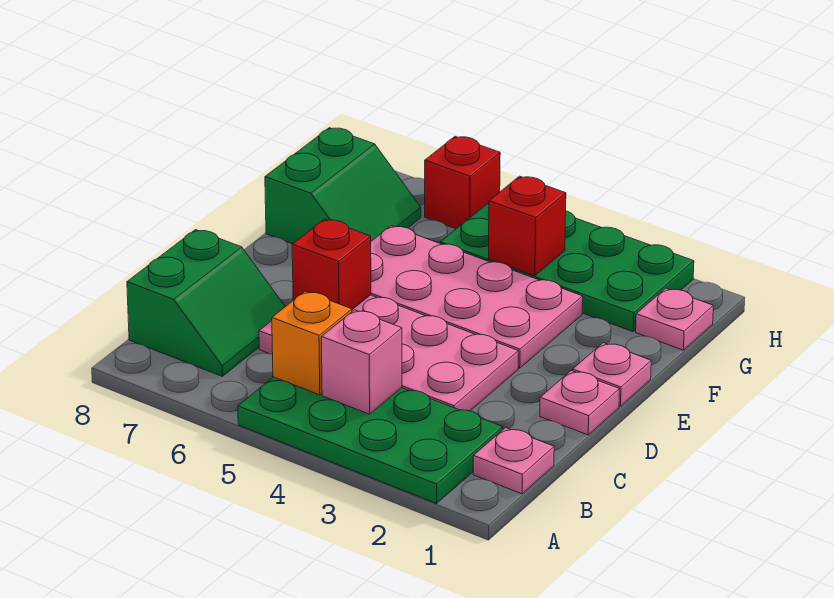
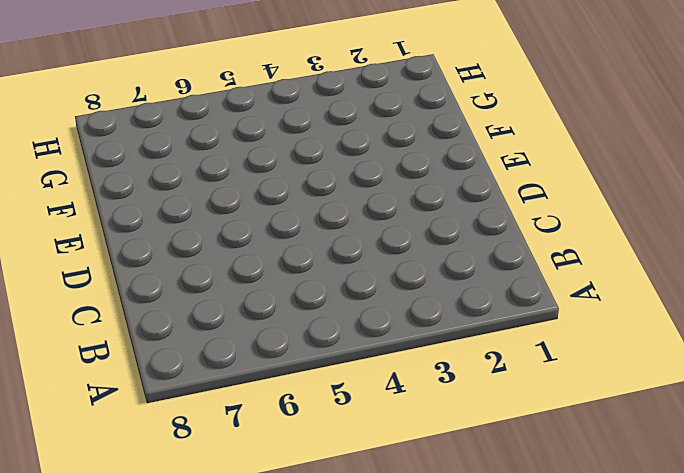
none -> green plate A2:B5 level 1
none -> pink plate B1 level 1
none -> green slope B7:C8 level 1 top 8

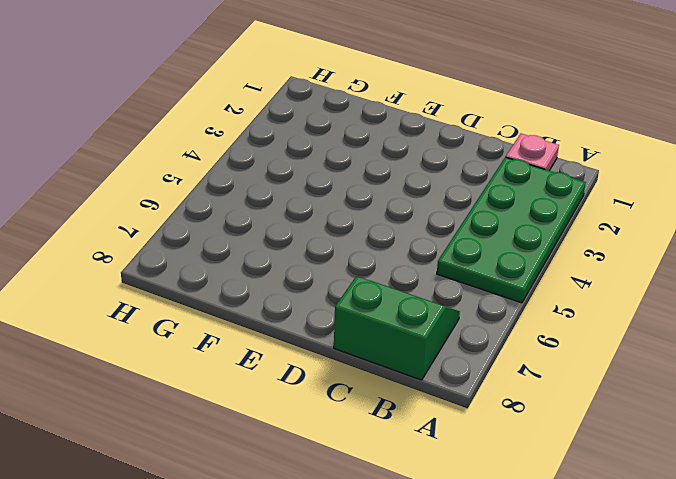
none -> pink plate C3:D6 level 1
none -> pink plate D1 level 1
none -> pink plate E1 level 1

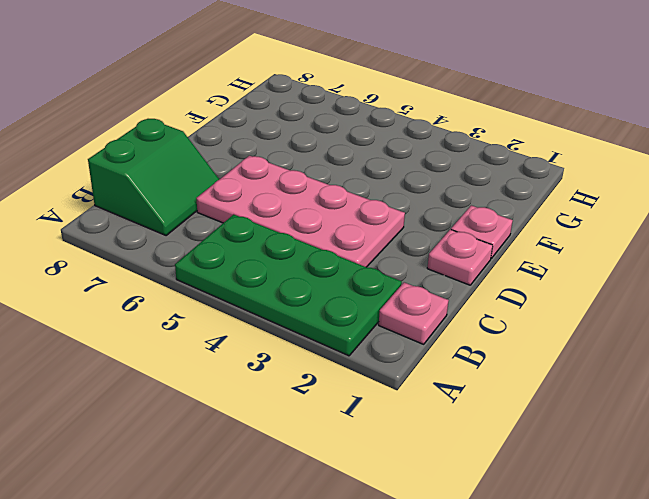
none -> pink plate E3:F6 level 1
none -> green slope F7:G8 level 1 top 8
none -> pink plate G1 level 1

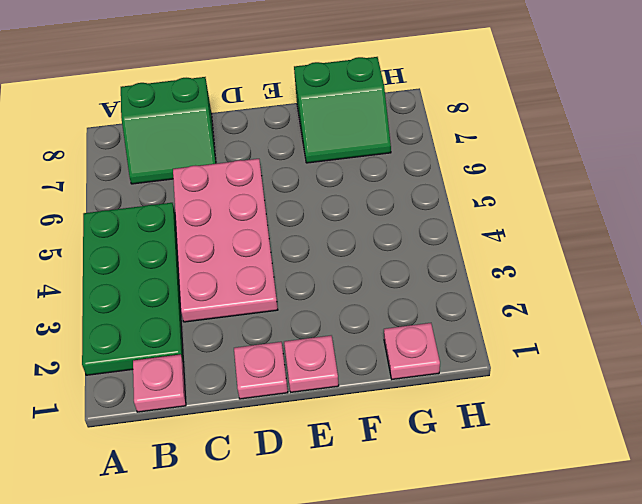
none -> pink plate E3:F6 level 1
none -> green plate G2:H5 level 1
none -> red brick H6 level 1

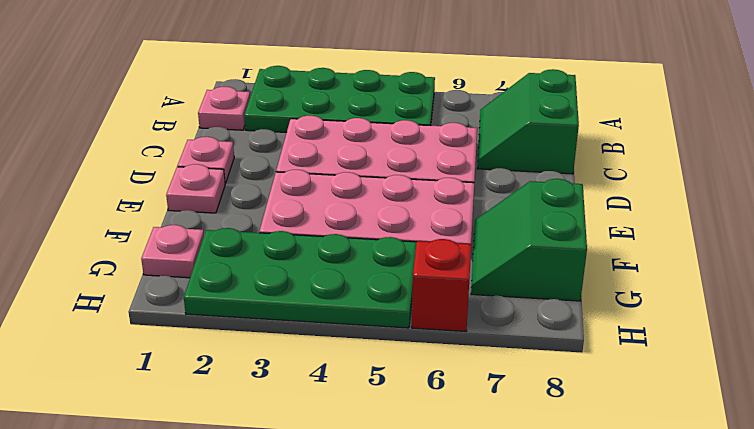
none -> pink brick B4 level 2
none -> orange brick B5 level 2
none -> red brick D6 level 2

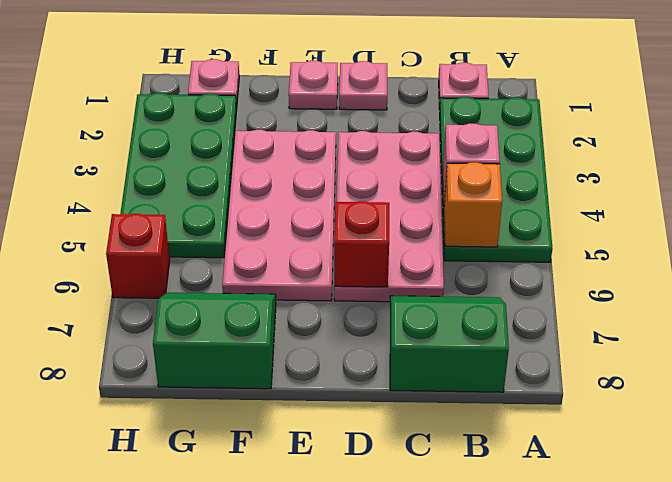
none -> red brick G4 level 2

